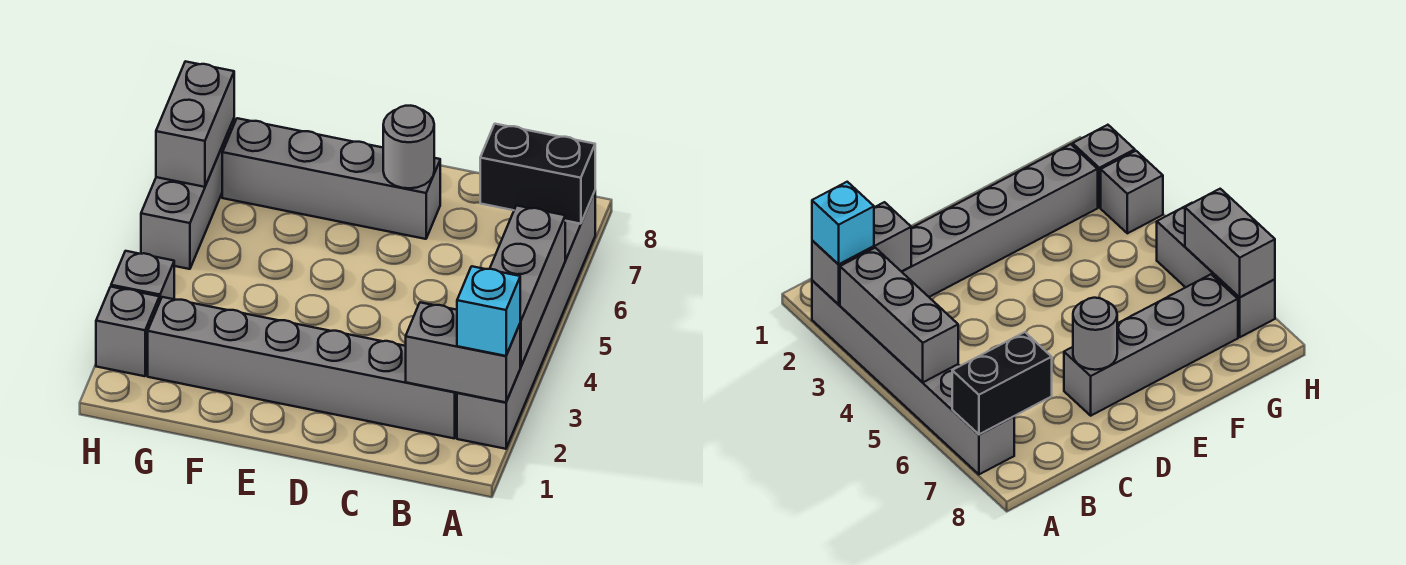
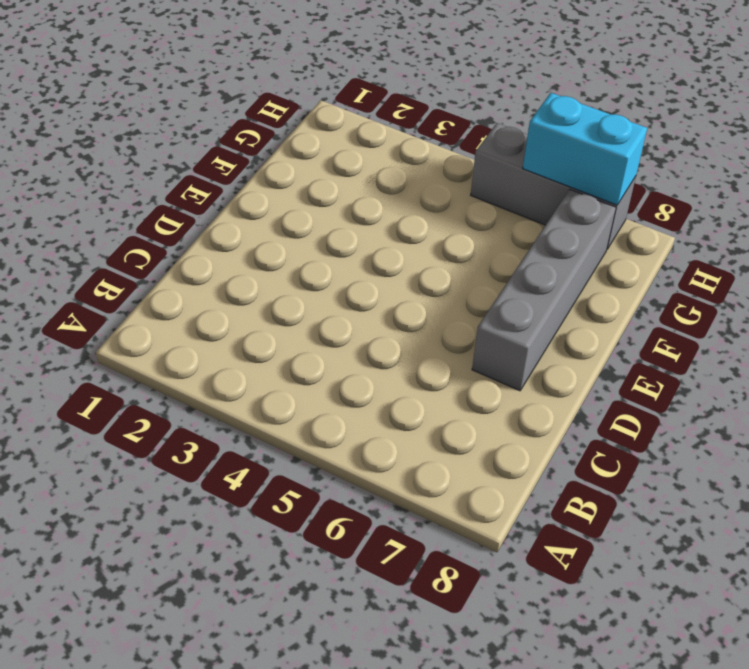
cyan brick H6:H7 level 2 -> grey brick H6:H7 level 2
none -> grey brick A2:A7 level 1
none -> grey brick B2:G2 level 1
none -> grey brick H2 level 1

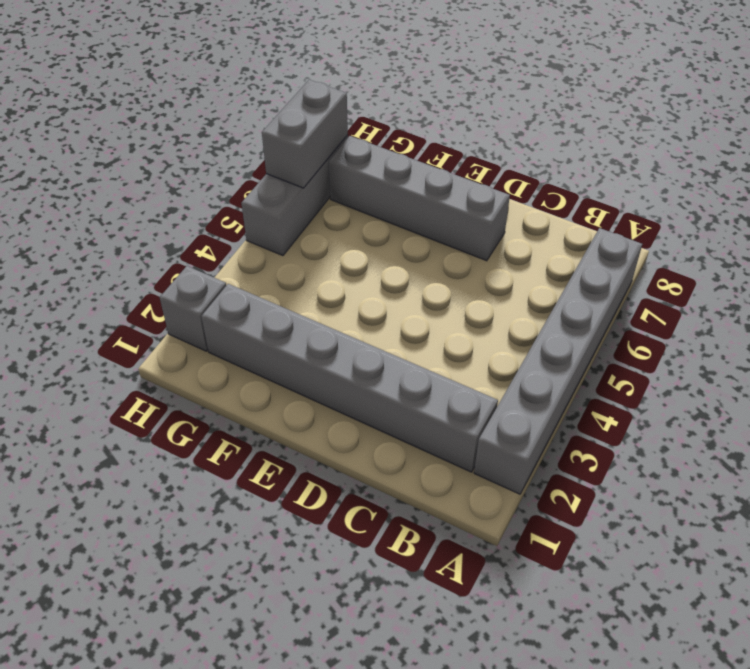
none -> grey brick H3 level 1
none -> grey brick A2:B2 level 2
none -> grey brick A3:A5 level 2

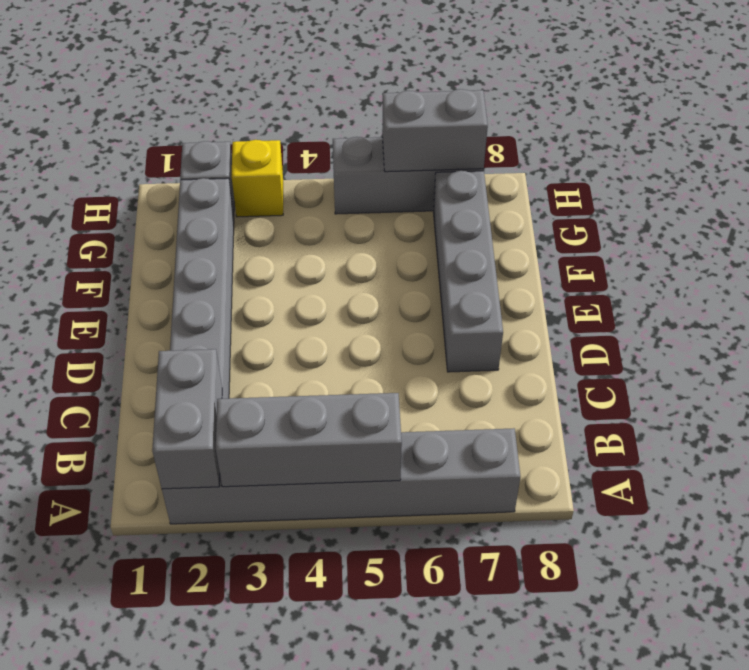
yellow brick H3 level 1 -> grey brick H3 level 1
none -> black brick A7:B7 level 2
none -> grey round brick D7 level 2
none -> cyan brick A2 level 3

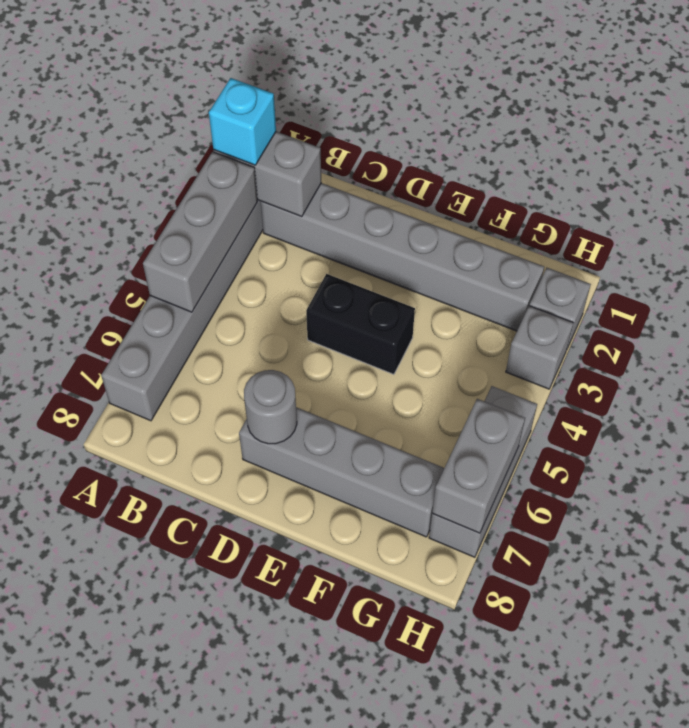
black brick D4:E4 level 1 -> black brick A7:B7 level 2

